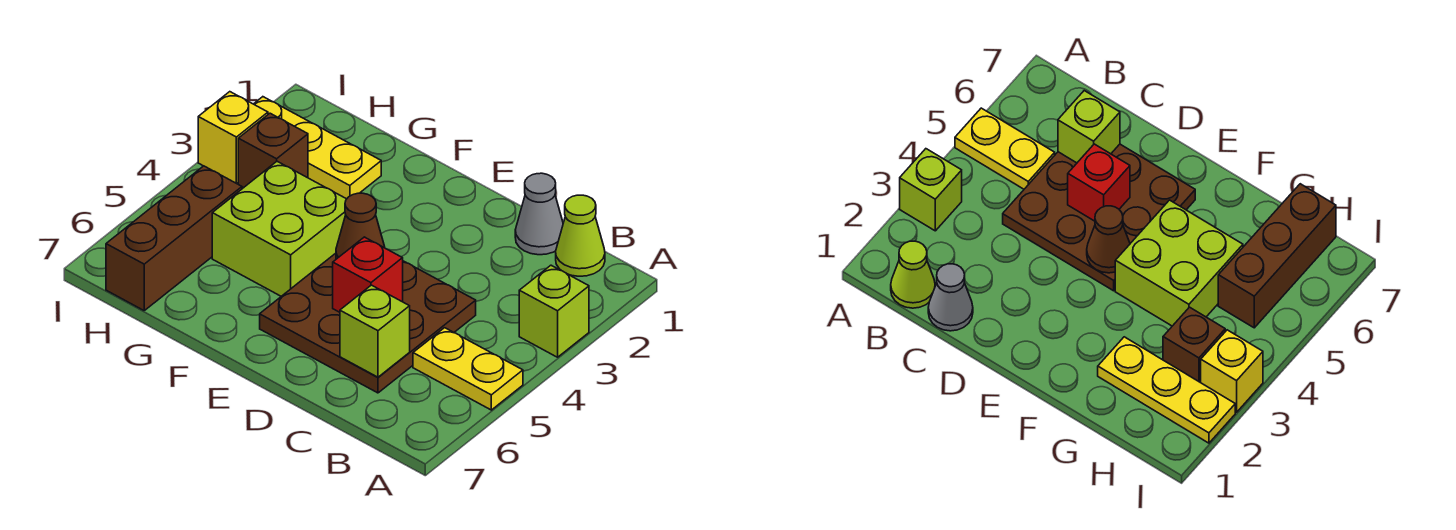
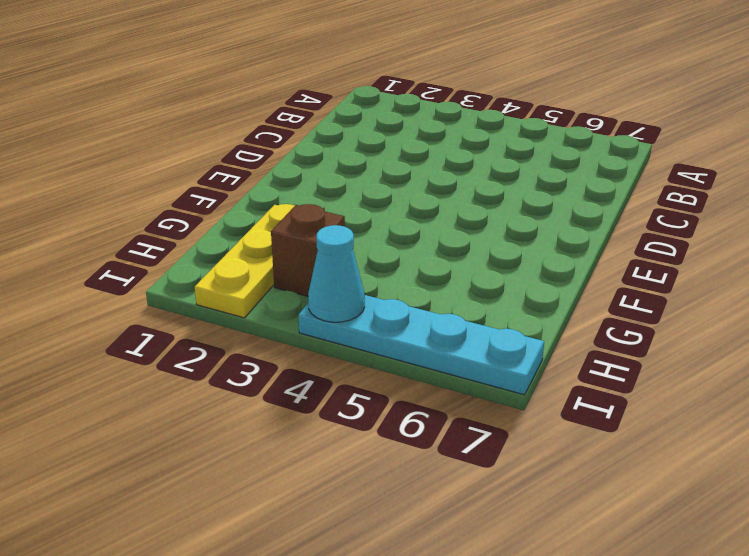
cyan plate I4:I7 level 1 -> none
cyan cone I4 level 2 -> none
none -> lime brick A3 level 1
none -> yellow plate A5:B5 level 1
none -> lime cone B1 level 1

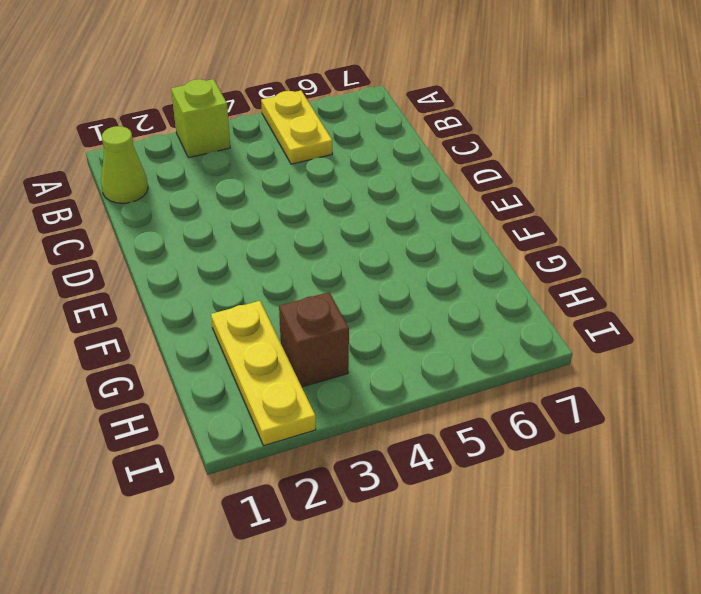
none -> grey cone C1 level 1
none -> brown plate C4:E6 level 1
none -> lime brick F4:G5 level 1

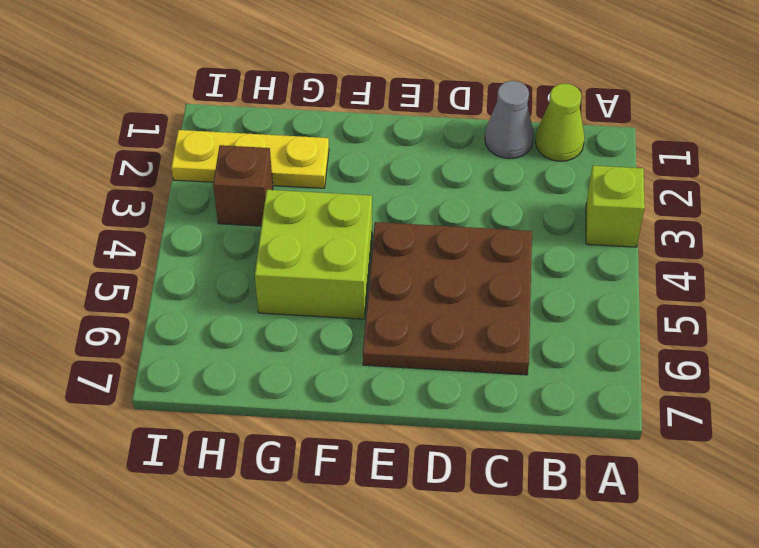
none -> yellow plate A5:B5 level 1
none -> brown brick H5:H7 level 1
none -> yellow brick I3 level 1

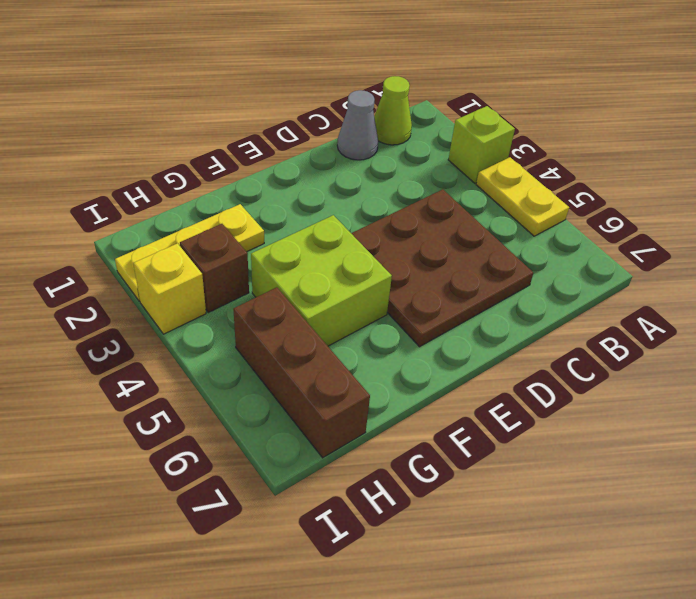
yellow plate A4:A5 level 1 -> yellow plate A5:B5 level 1
none -> lime brick C6 level 2
none -> red brick D5 level 2
none -> brown cone E4 level 2

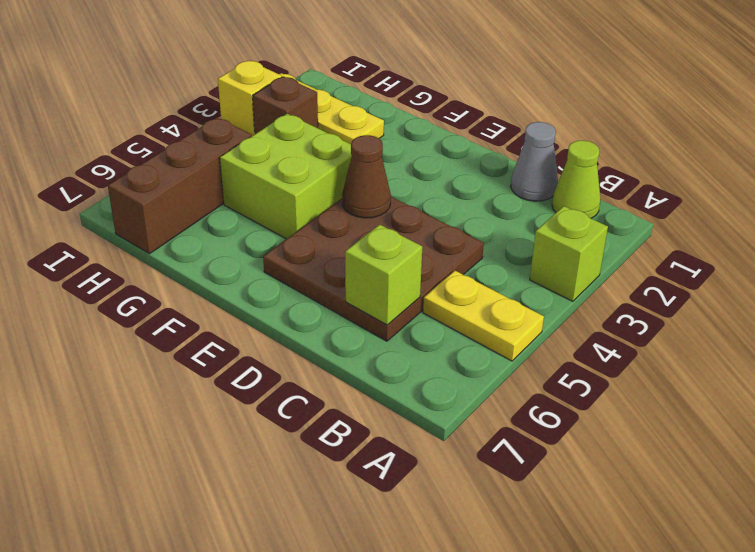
none -> red brick D5 level 2

